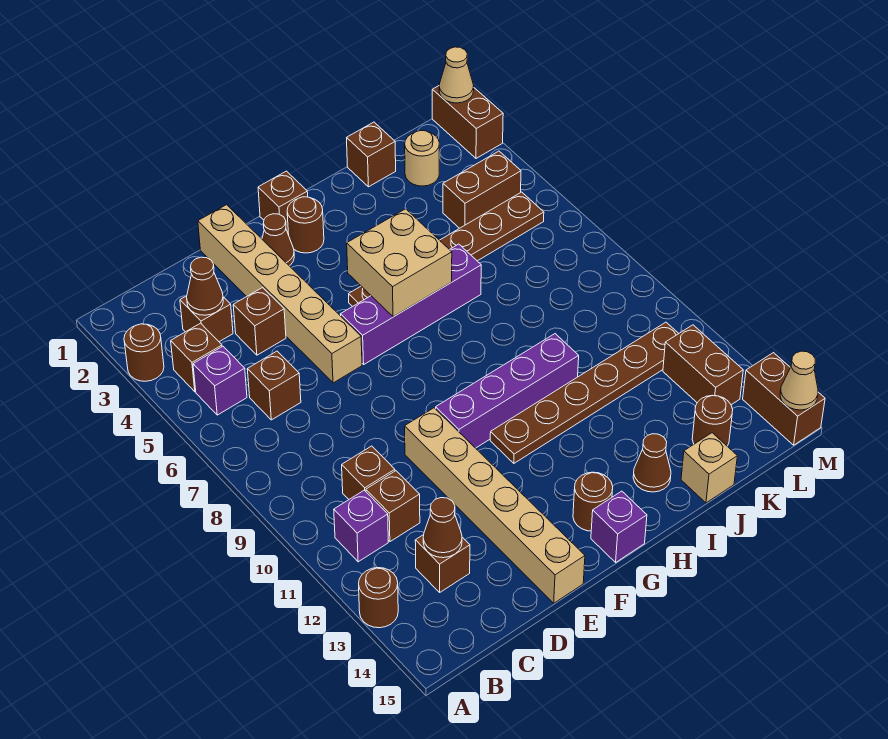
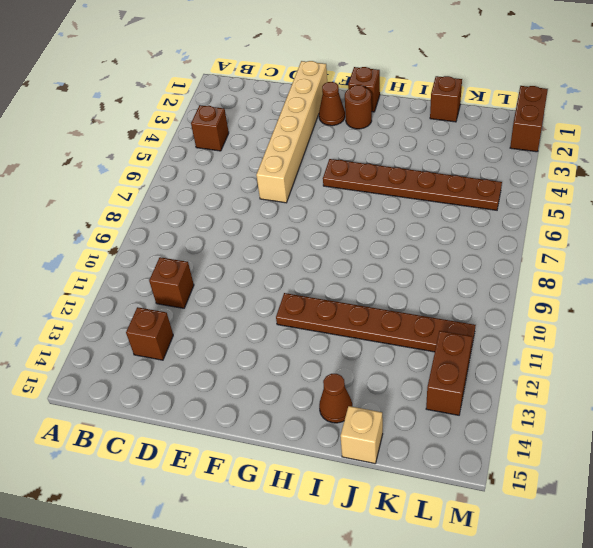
none -> brown round brick A3 level 1
none -> brown round brick A13 level 1
none -> purple brick B5 level 1
none -> purple brick B11 level 1

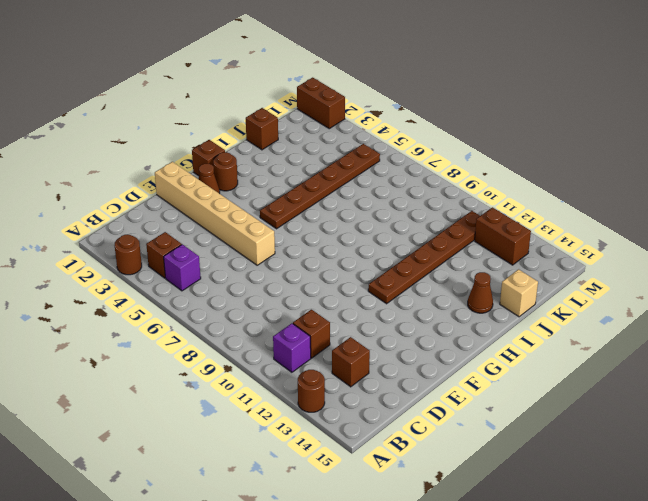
none -> brown brick C3 level 1
none -> brown brick C6 level 1
none -> brown brick C10 level 1
none -> brown brick D4 level 1

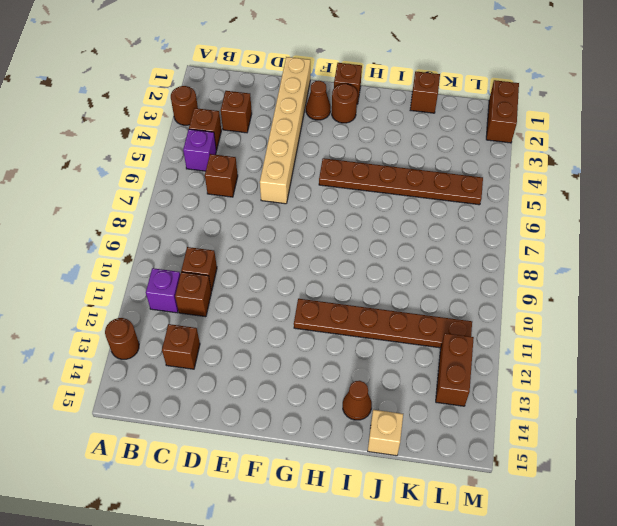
none -> brown brick D4 level 1
none -> tan brick E10:E15 level 1
none -> purple brick F6:I6 level 1
none -> purple brick F10:I10 level 1

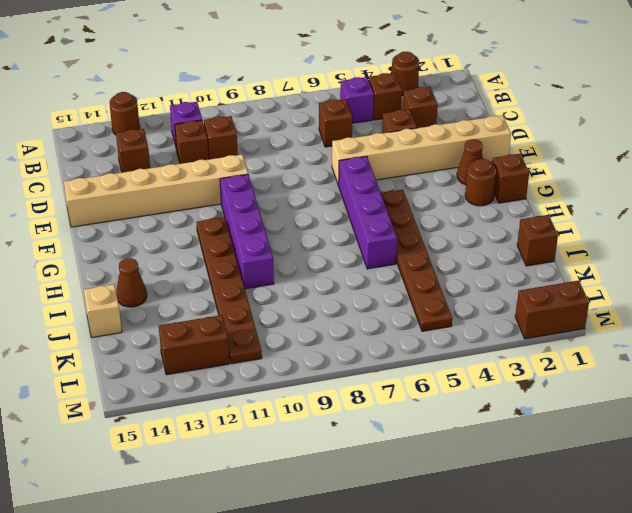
none -> brown round brick G14 level 1
none -> purple brick G15 level 1
none -> tan round brick K2 level 1
none -> brown brick K4:L4 level 1

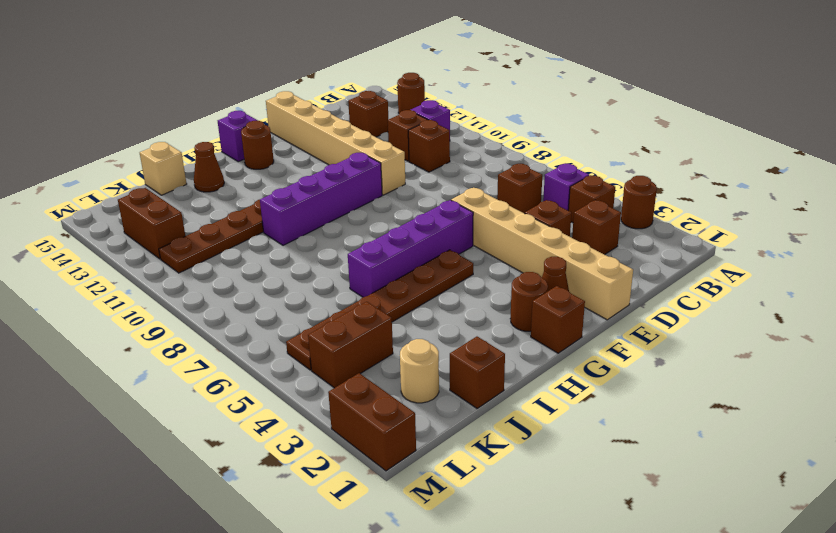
none -> brown round brick K14 level 1
none -> brown brick M14:M15 level 1
none -> brown cone C3 level 2
none -> brown cone C13 level 2

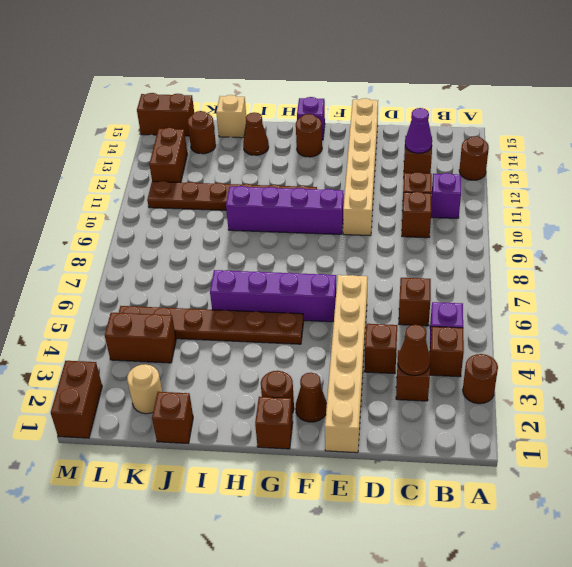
purple cone C13 level 2 -> brown cone C13 level 2
brown brick L15:M15 level 1 -> brown brick M14:M15 level 1
none -> tan brick G5:H6 level 2
none -> tan cone M1 level 2
none -> tan cone M15 level 2

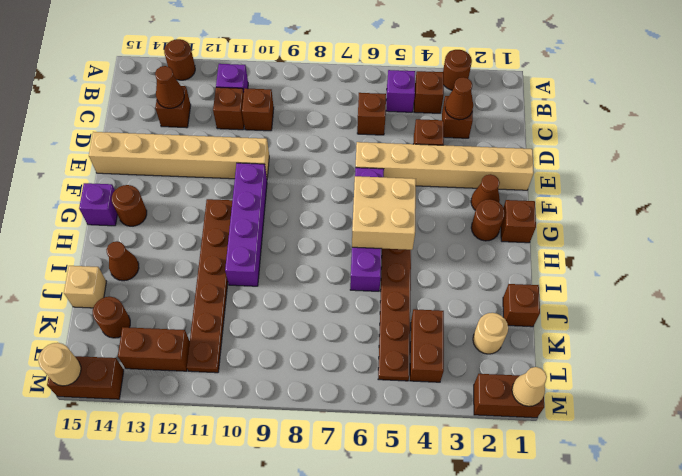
tan round brick M15 level 2 -> tan cone M15 level 2

